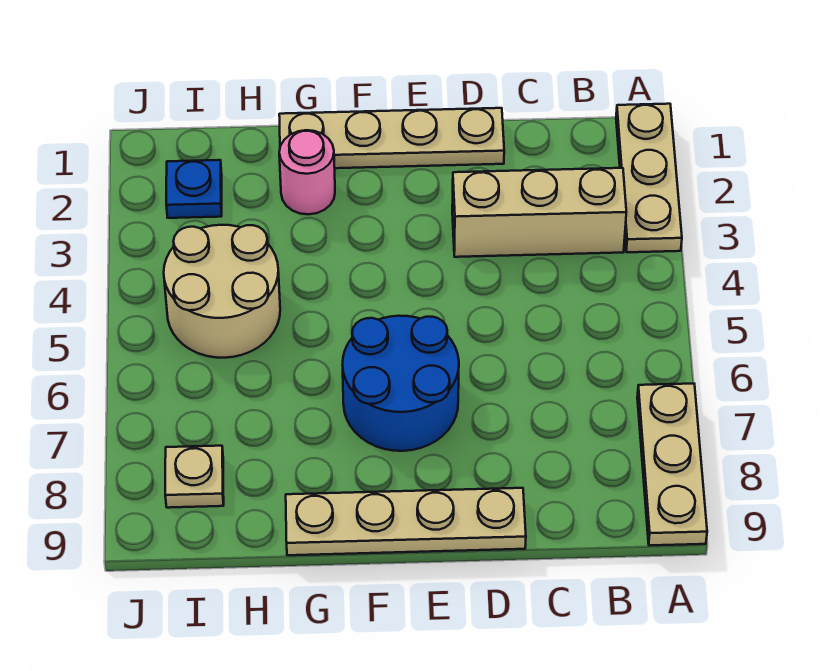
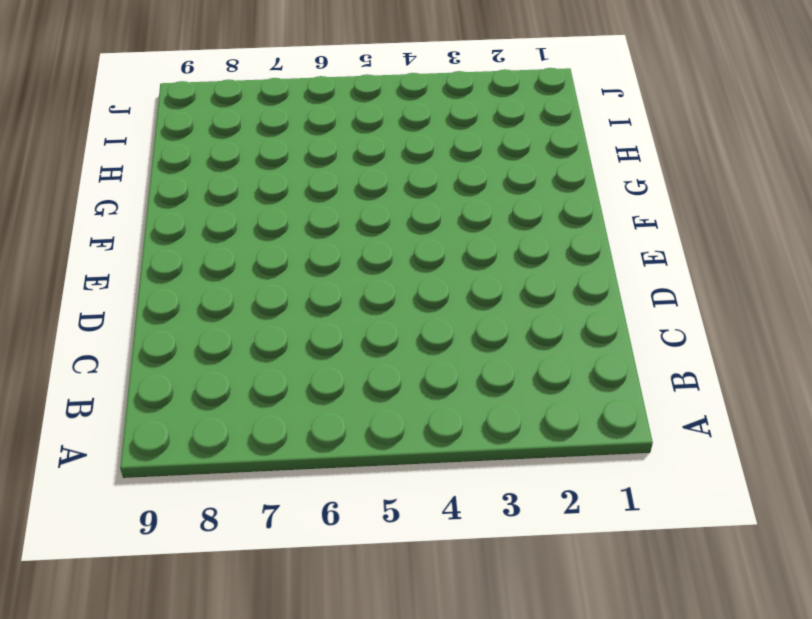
none -> tan plate A1:A3 level 1
none -> tan plate A7:A9 level 1

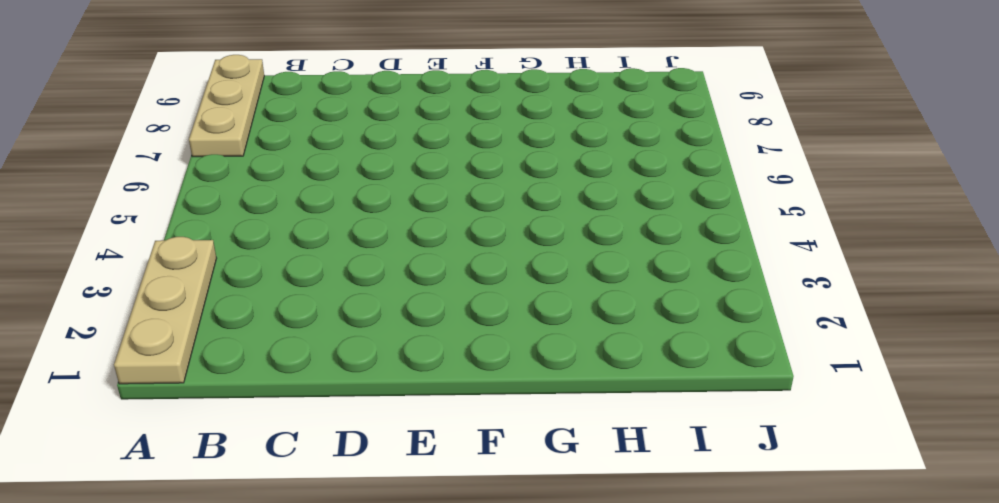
none -> tan brick B3:D3 level 1
none -> tan plate D1:G1 level 1

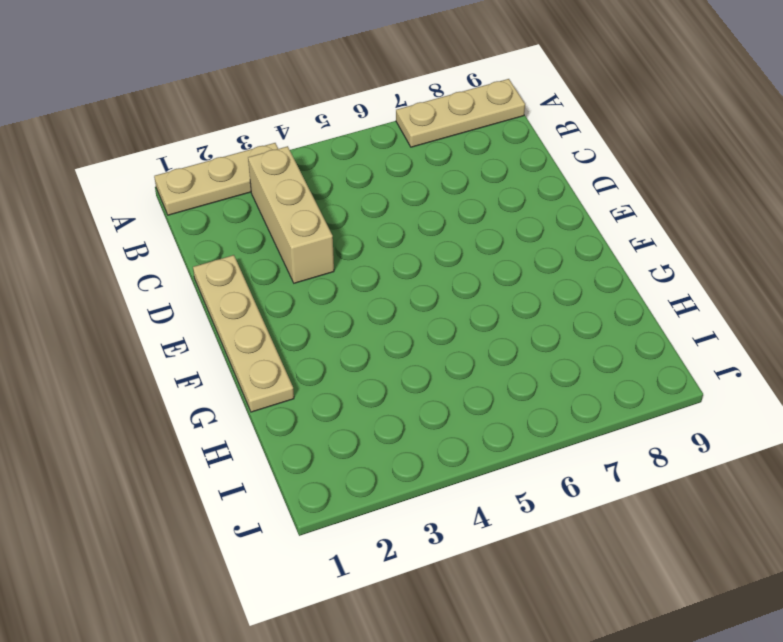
none -> tan plate D9:G9 level 1
none -> blue round brick E6:F7 level 1

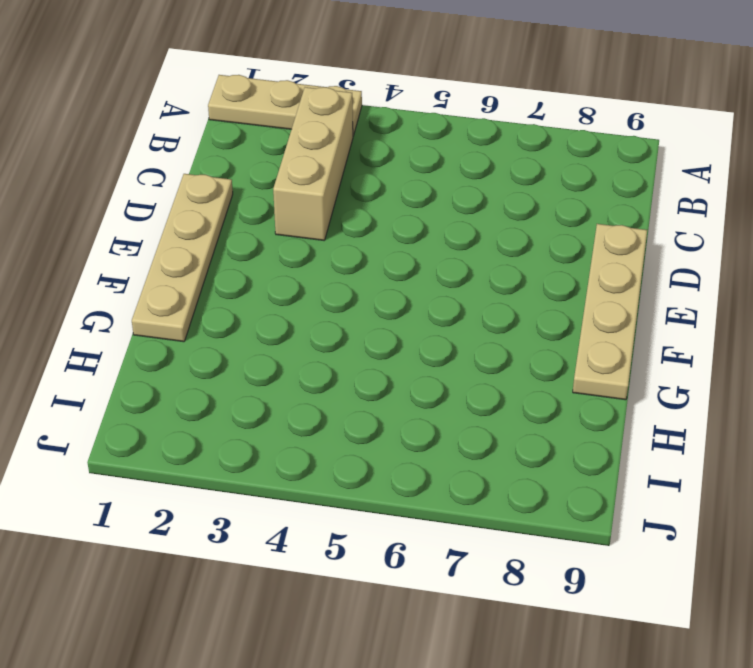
none -> tan plate A7:A9 level 1
none -> blue round brick E6:F7 level 1

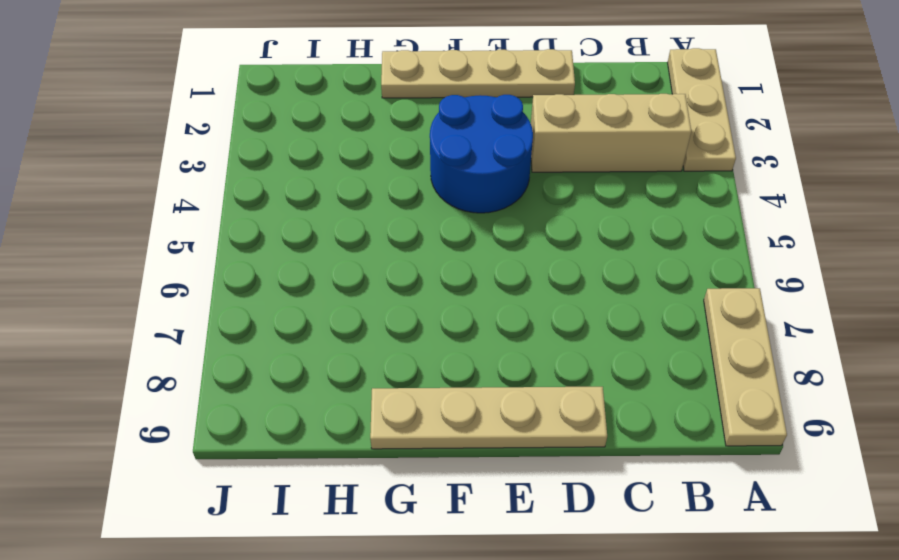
blue round brick E3:F4 level 1 -> blue round brick E6:F7 level 1
none -> pink round brick G2 level 1
none -> tan round brick H4:I5 level 1

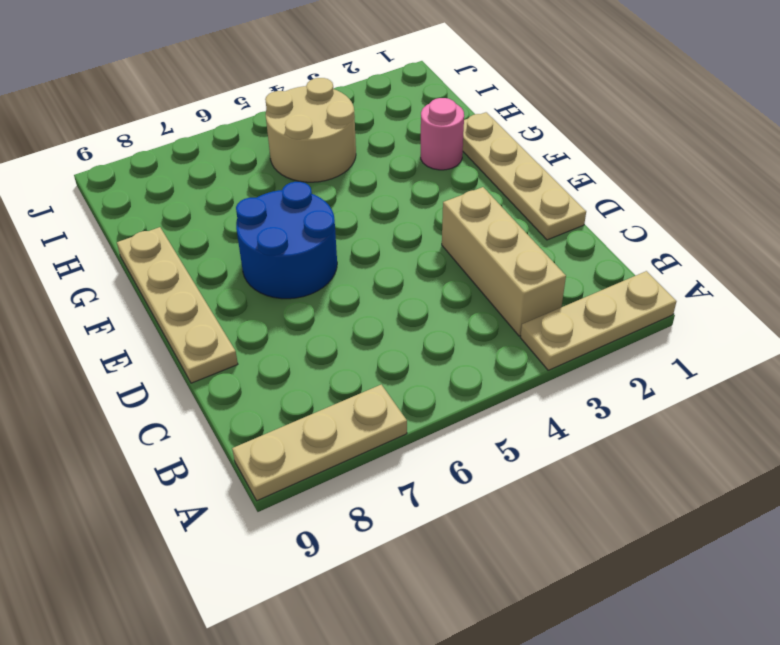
none -> blue plate I2 level 1
none -> tan plate I8 level 1

